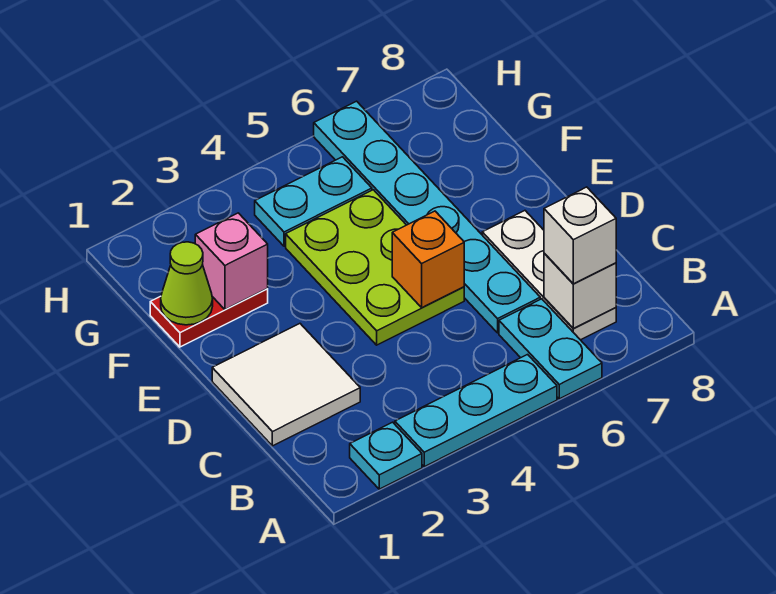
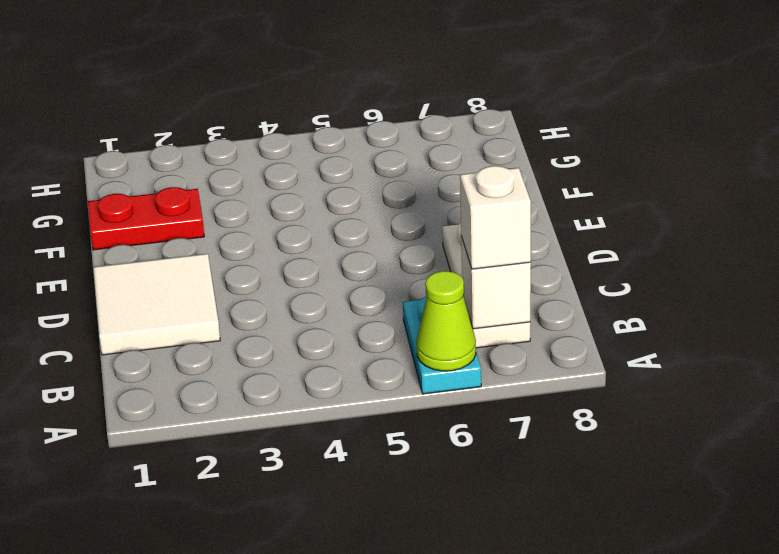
lime cone A6 level 2 -> lime cone F1 level 2
none -> cyan plate A2 level 1
none -> cyan plate A3:A5 level 1
none -> cyan plate C6:H6 level 1

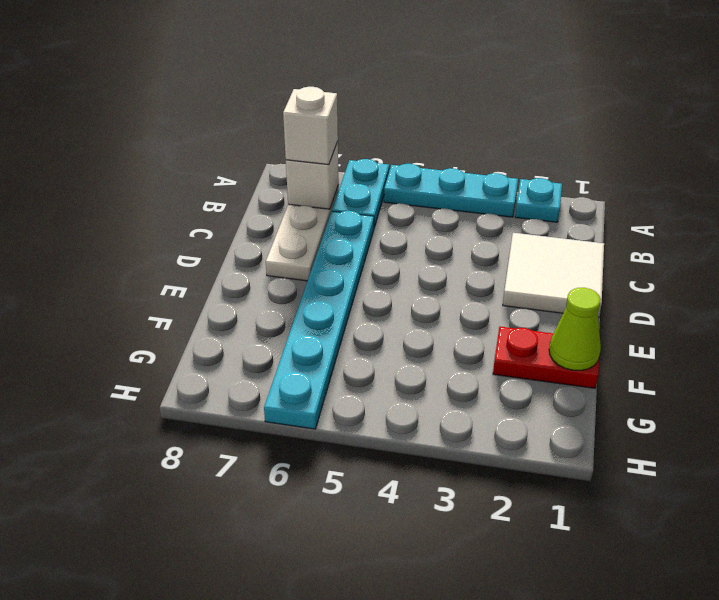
none -> lime plate D4:F5 level 1
none -> cyan plate G4:G5 level 1
none -> orange brick D5 level 2

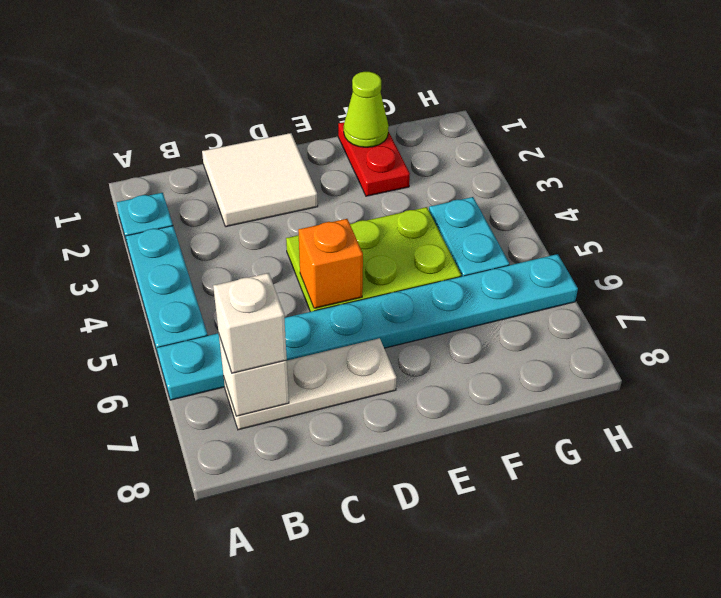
none -> pink brick F2 level 2

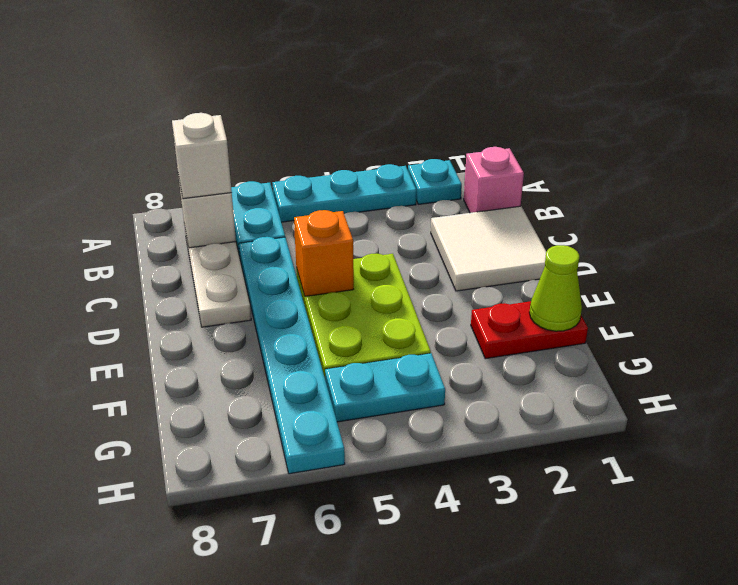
pink brick B1 level 1 -> pink brick F2 level 2

